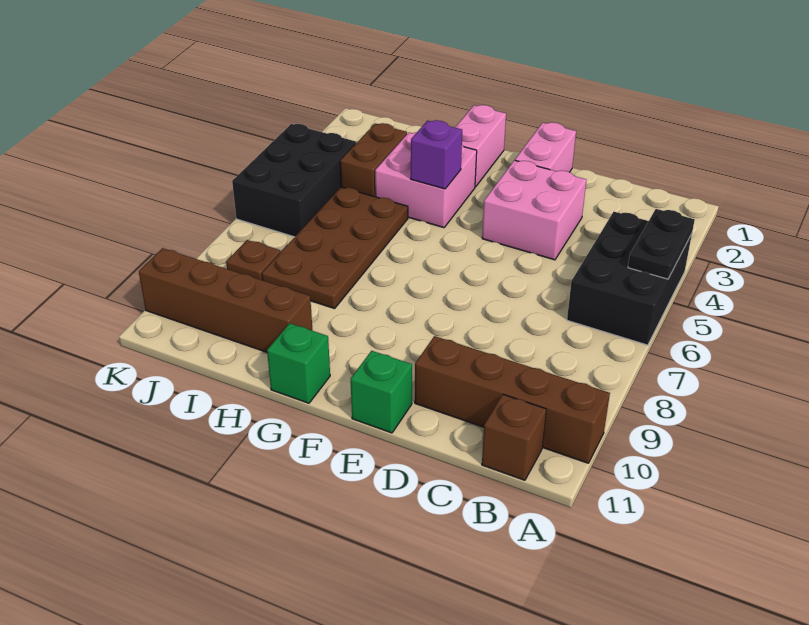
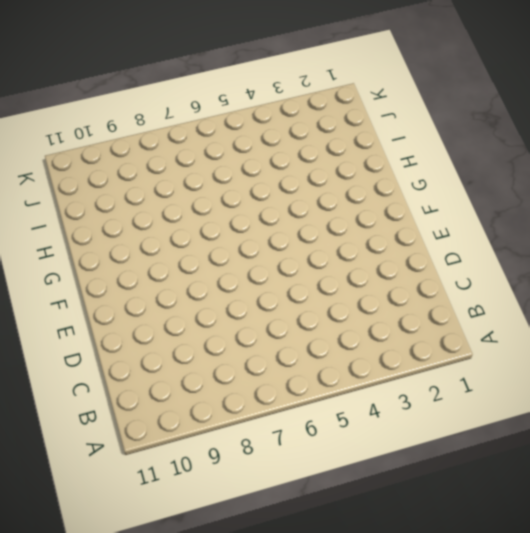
none -> black brick A4:B6 level 1
none -> brown brick A10:D10 level 1
none -> brown brick B11 level 1

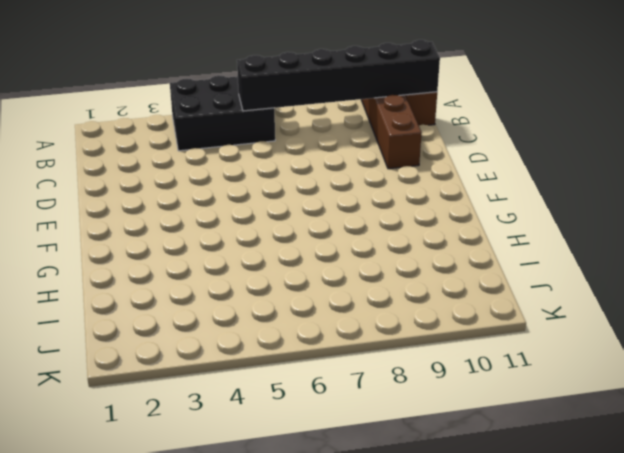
black brick B6:B11 level 2 -> none
none -> pink brick D3:E4 level 1
none -> pink brick E1:E2 level 1
none -> green brick E11 level 1

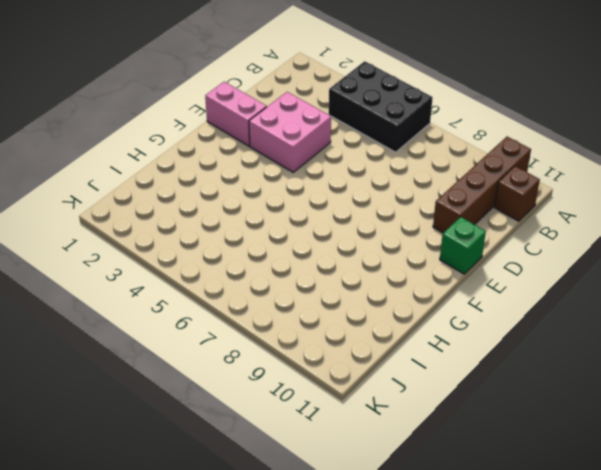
none -> pink brick G1:G2 level 1
none -> pink brick G3:H4 level 1
none -> green brick G11 level 1

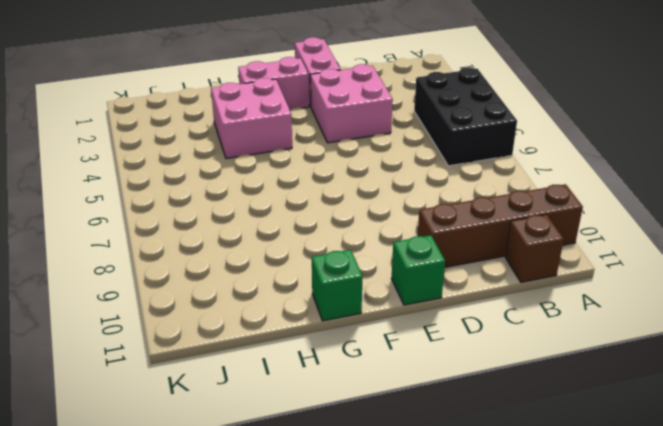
pink brick F2:G2 level 1 -> pink brick G1:G2 level 1
none -> brown plate H5:I8 level 1
none -> brown brick H10:K10 level 1
none -> brown brick I3:I4 level 1

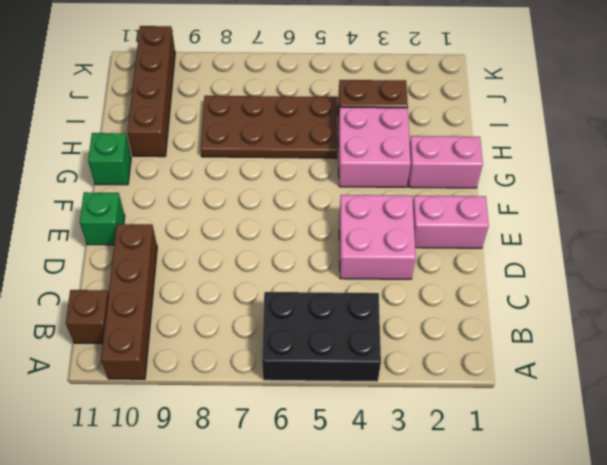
none -> black brick J4:K6 level 1
none -> brown plate J8 level 1
none -> black plate A4:A5 level 2

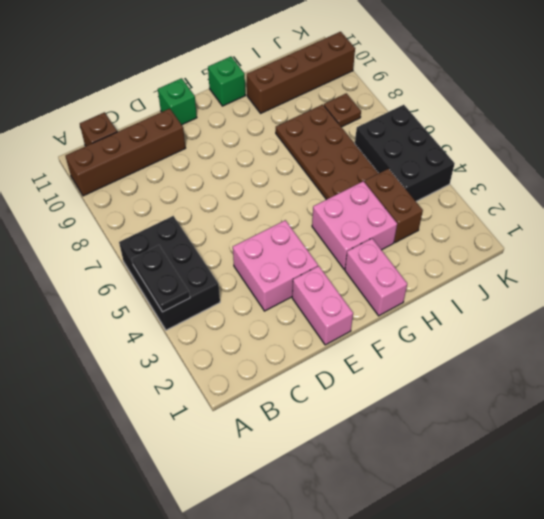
none -> purple brick G4 level 2

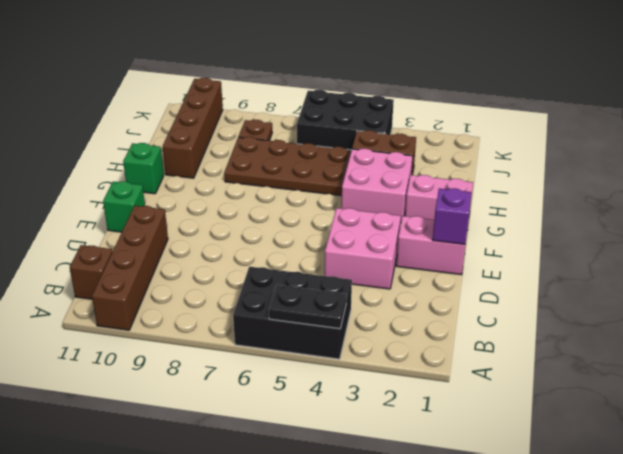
purple brick E1 level 2 -> purple brick G4 level 2

